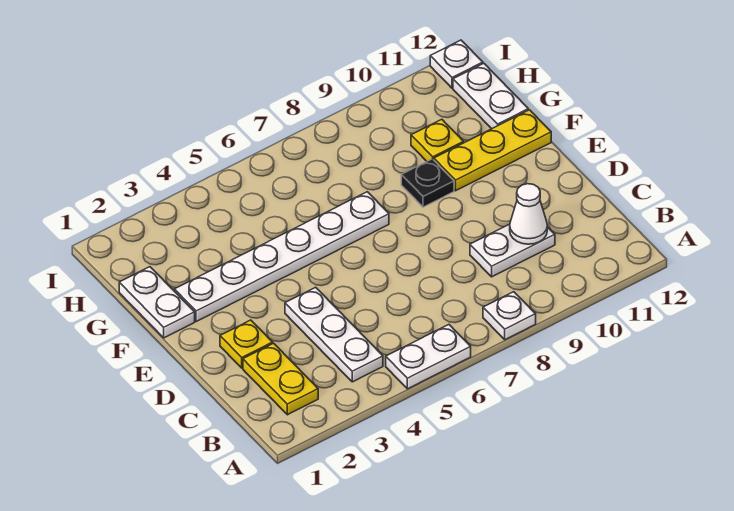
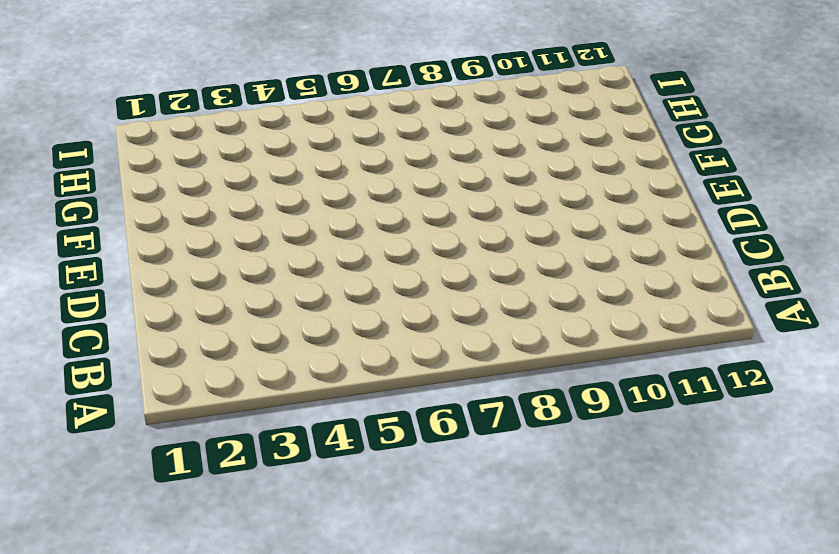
none -> white plate A5:A6 level 1
none -> white plate A8 level 1
none -> yellow plate B2:C2 level 1

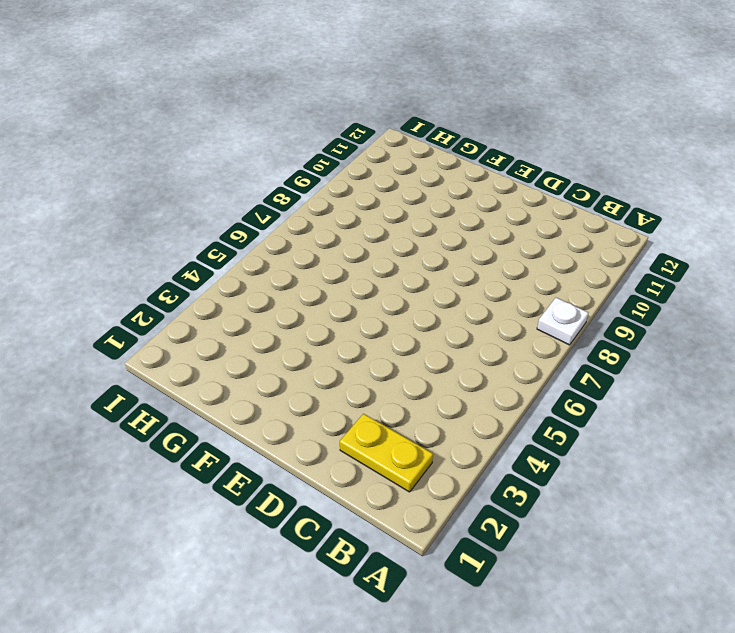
none -> white plate A5:A6 level 1
none -> white plate B4:D4 level 1
none -> white plate C9:C10 level 1

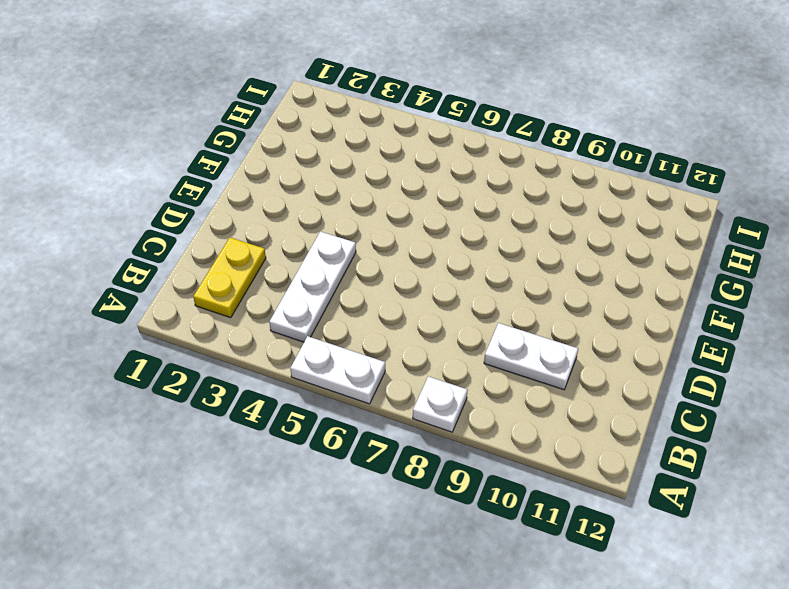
none -> yellow plate D2 level 1
none -> white plate F1:G1 level 1
none -> white plate F2:F7 level 1

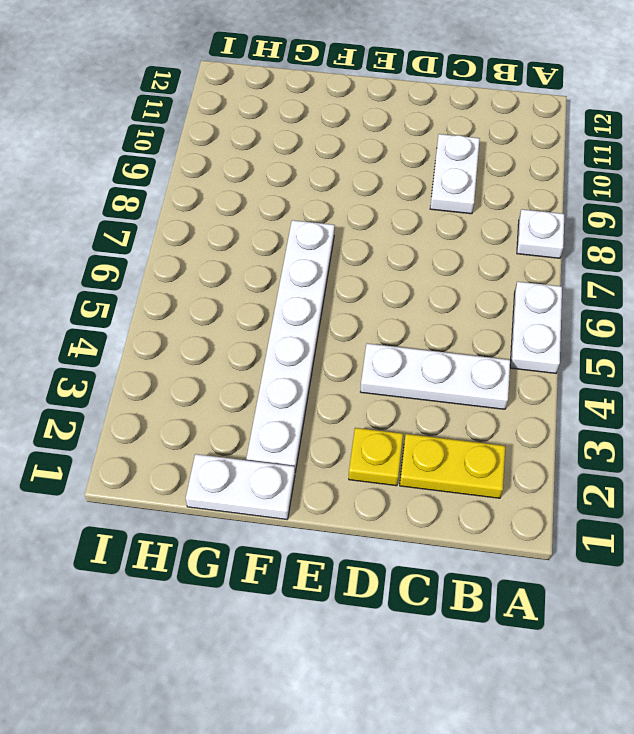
none -> black plate F9 level 1
none -> yellow plate F10:F12 level 1
none -> yellow plate G10 level 1

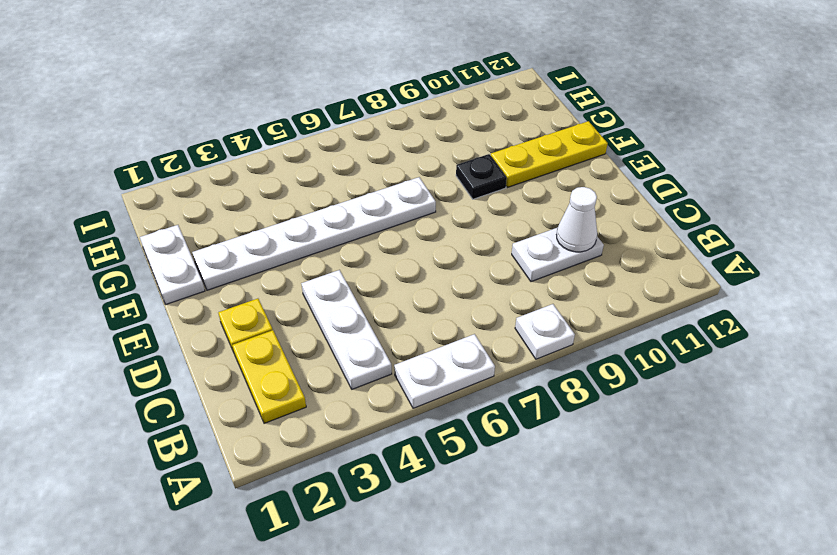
none -> yellow plate G10 level 1
none -> white plate G12:H12 level 1
none -> white plate I12 level 1

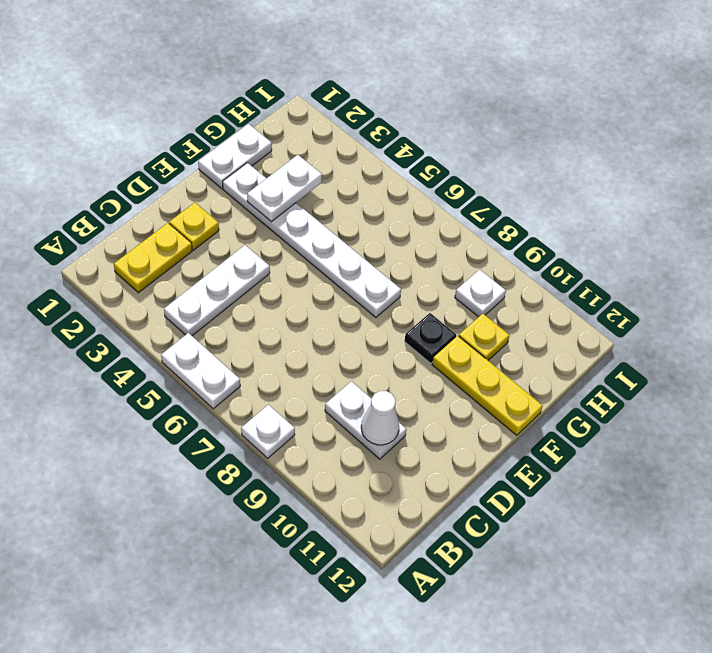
white plate F3:G3 level 2 -> white plate G12:H12 level 1
white plate H9 level 1 -> white plate I12 level 1

